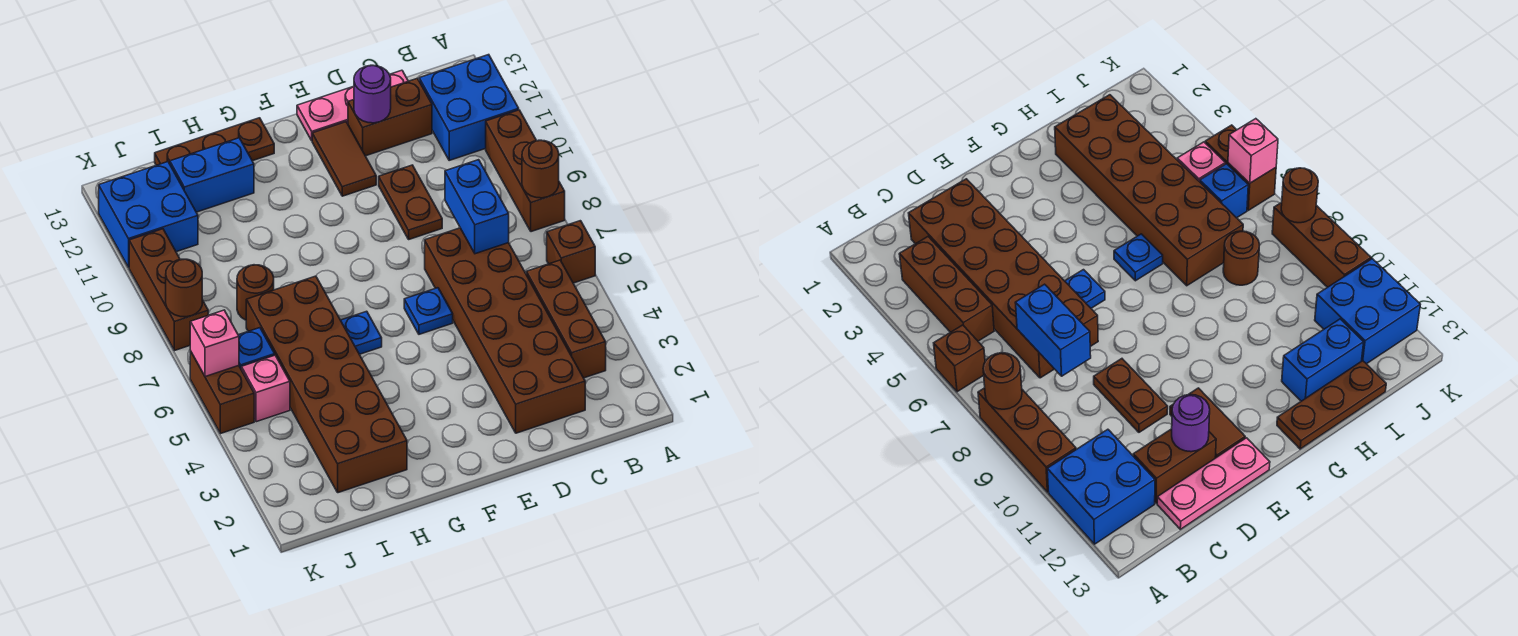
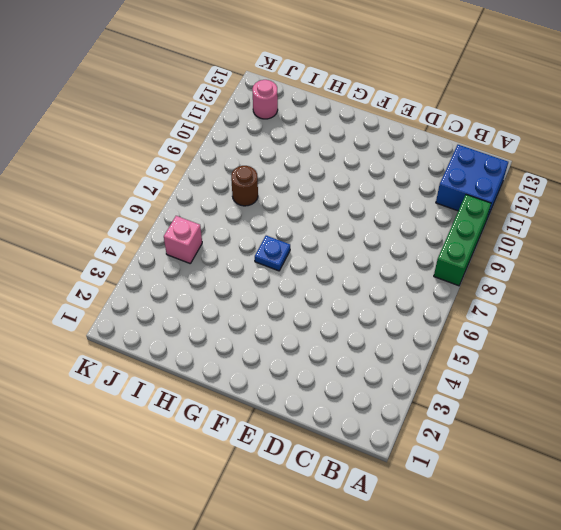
green brick A8:A10 level 1 -> brown brick A8:A10 level 1
pink round brick J12 level 1 -> blue brick J11:K12 level 1
none -> brown brick A6 level 1
none -> brown brick B3:B5 level 1
none -> brown brick C2:D7 level 1

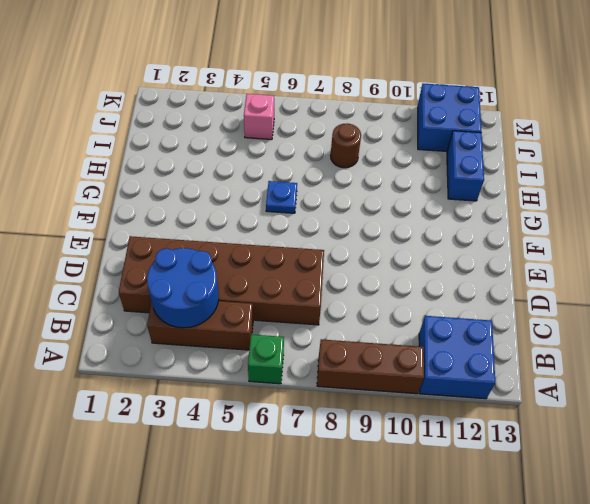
green brick A6 level 1 -> brown brick A6 level 1
blue round brick B3:C4 level 2 -> none
none -> brown brick C12:D12 level 1
none -> pink plate C13:E13 level 1
none -> brown plate D9:D10 level 1

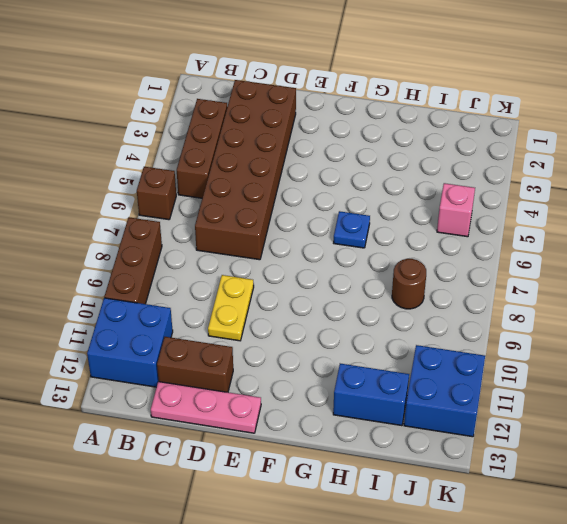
yellow plate D9:D10 level 1 -> brown plate D9:D10 level 1
none -> blue plate E6 level 1
none -> brown tile E11:E12 level 1
none -> brown plate G13:I13 level 1

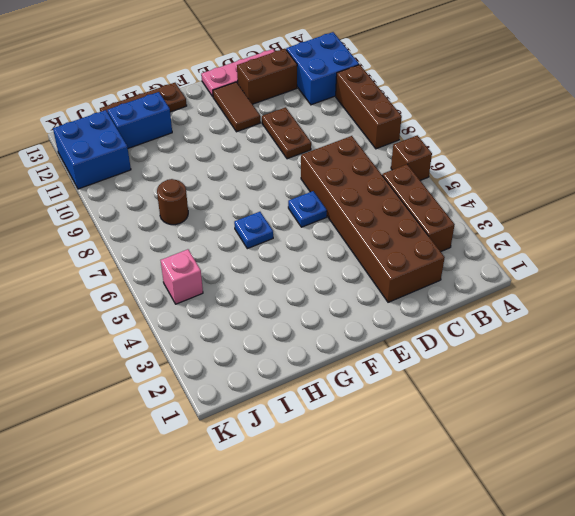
none -> brown brick H2:I7 level 1
none -> blue brick J6 level 1
none -> brown brick K5:K6 level 1

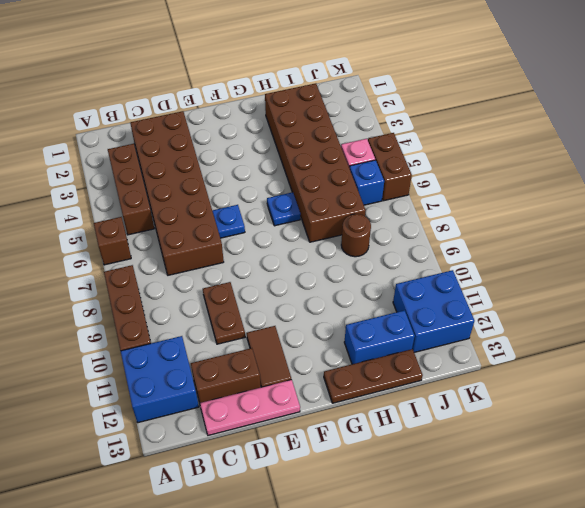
none -> brown brick K8:K10 level 1
none -> brown round brick A8 level 2
none -> blue brick C7:C8 level 2

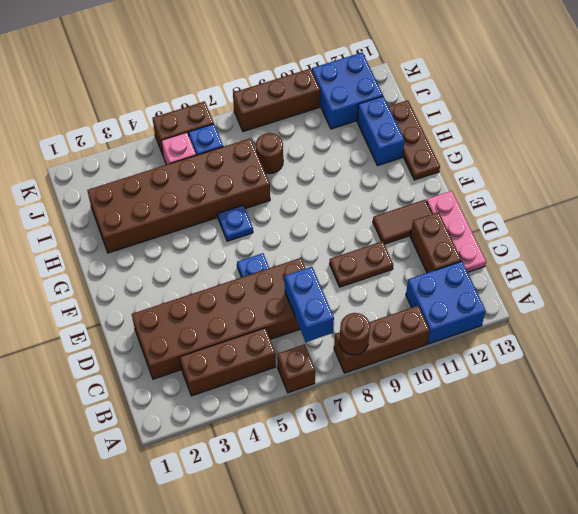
blue brick B7:C7 level 2 -> blue brick C7:C8 level 2
none -> purple round brick D12 level 2
none -> pink brick K6 level 2
none -> brown round brick K8 level 2

